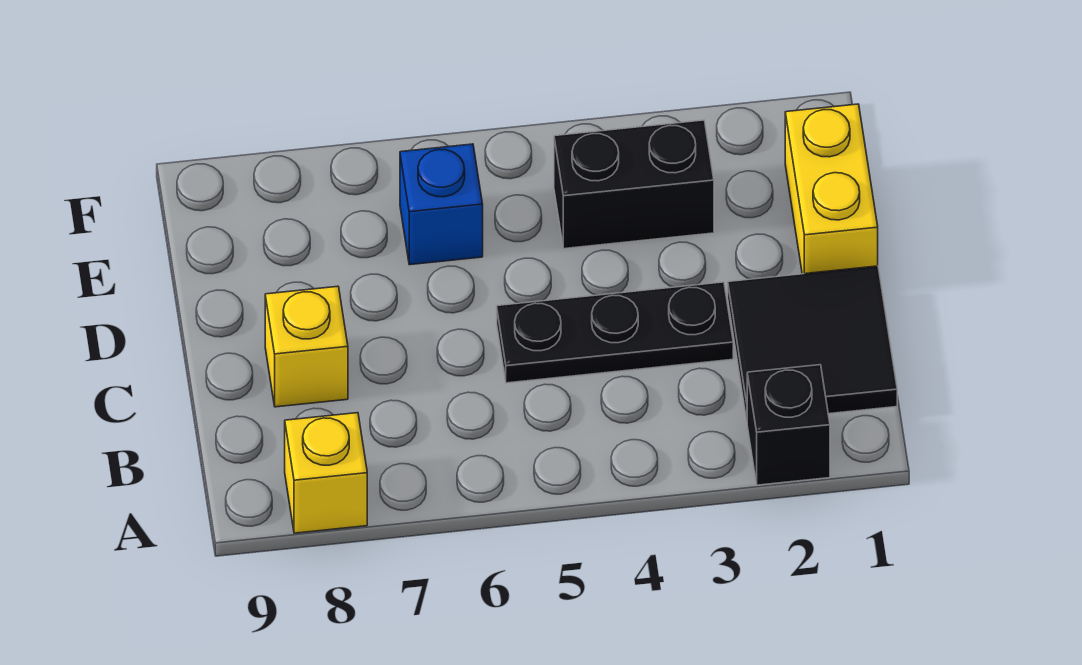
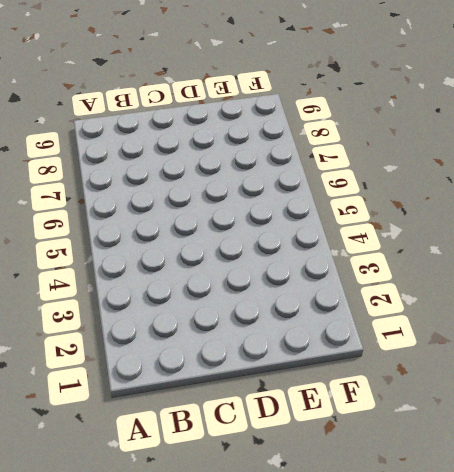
none -> black brick A2 level 1
none -> yellow brick A8 level 1

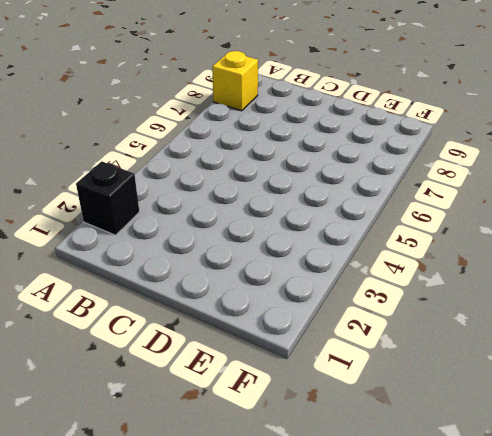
none -> black tile B1:C2 level 1
none -> black plate C3:C5 level 1

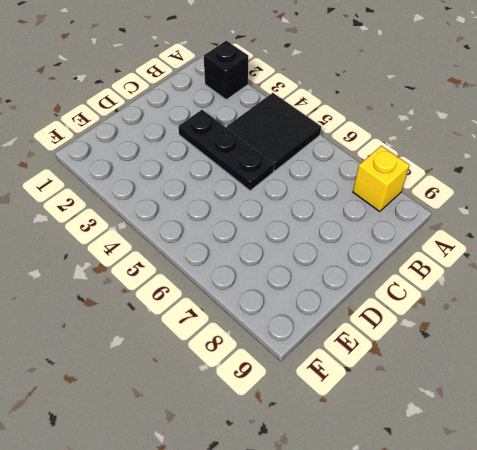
black tile A4:B5 level 1 -> black tile B1:C2 level 1
none -> yellow brick C8 level 1
none -> yellow brick D1:E1 level 1

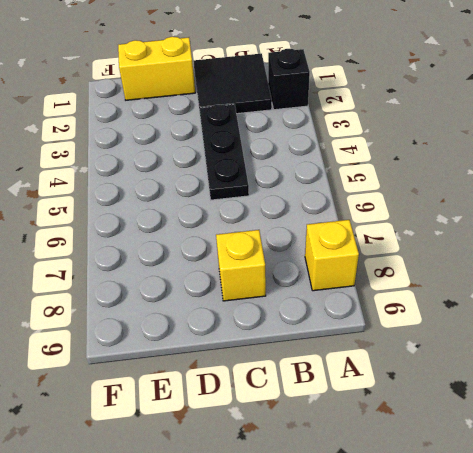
none -> black brick E3:E4 level 1
none -> blue brick E6 level 1

